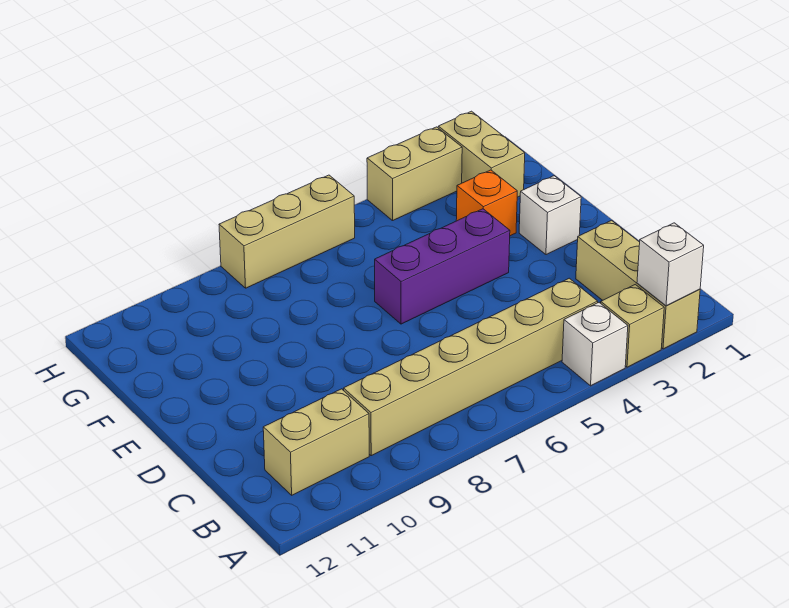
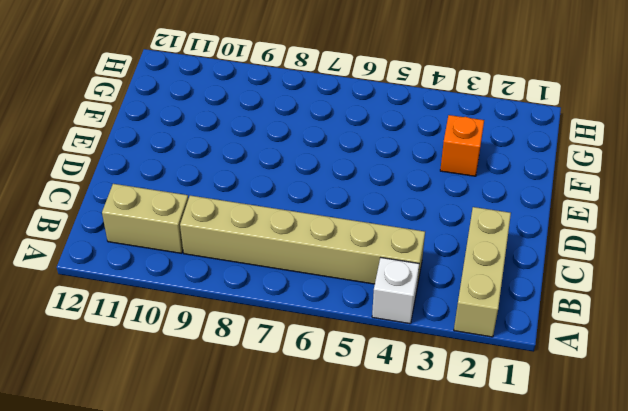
none -> tan brick A3 level 1
none -> white brick E2 level 1
none -> purple brick E4:E6 level 1

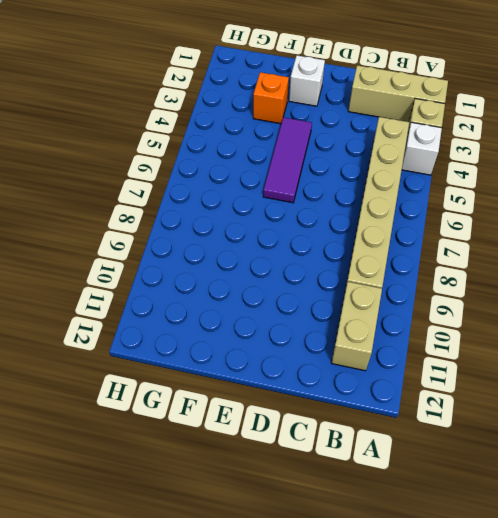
purple tile E4:E6 level 1 -> purple brick E4:E6 level 1
none -> tan brick G2:H2 level 1
none -> tan brick H3:H4 level 1
none -> tan brick H6:H8 level 1

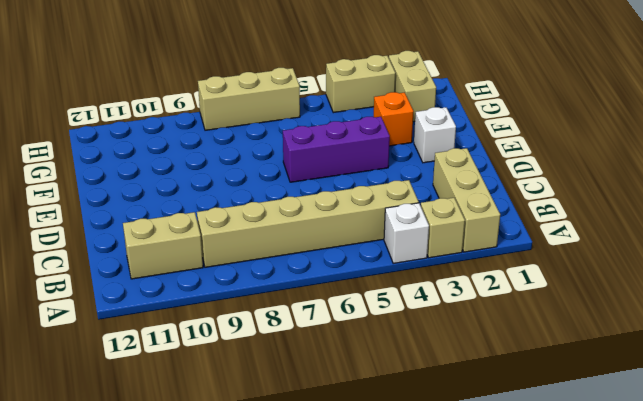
none -> white brick A2 level 2

